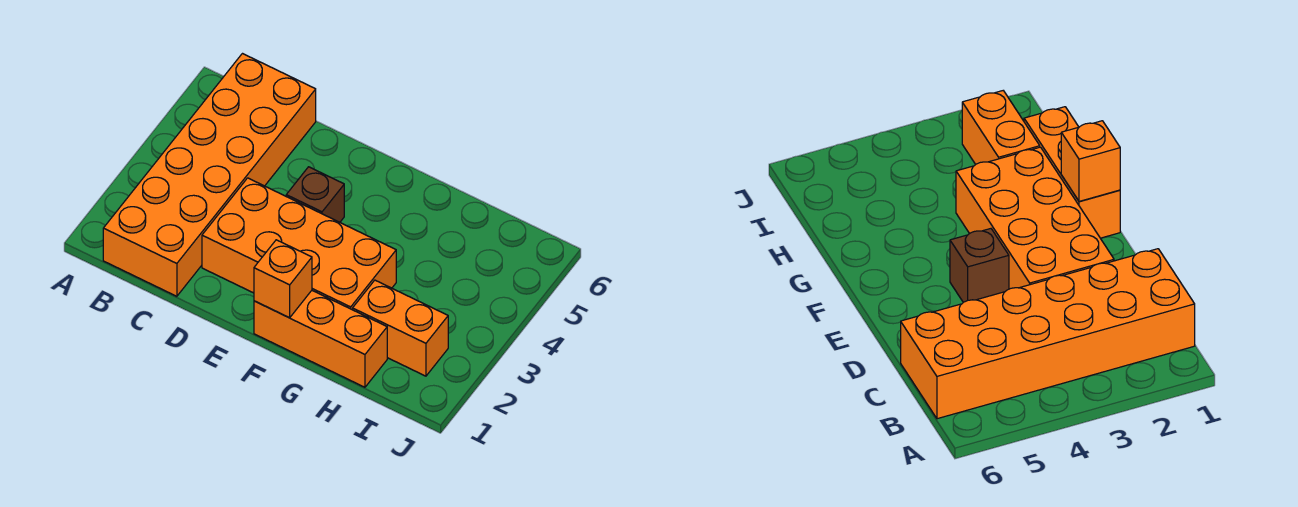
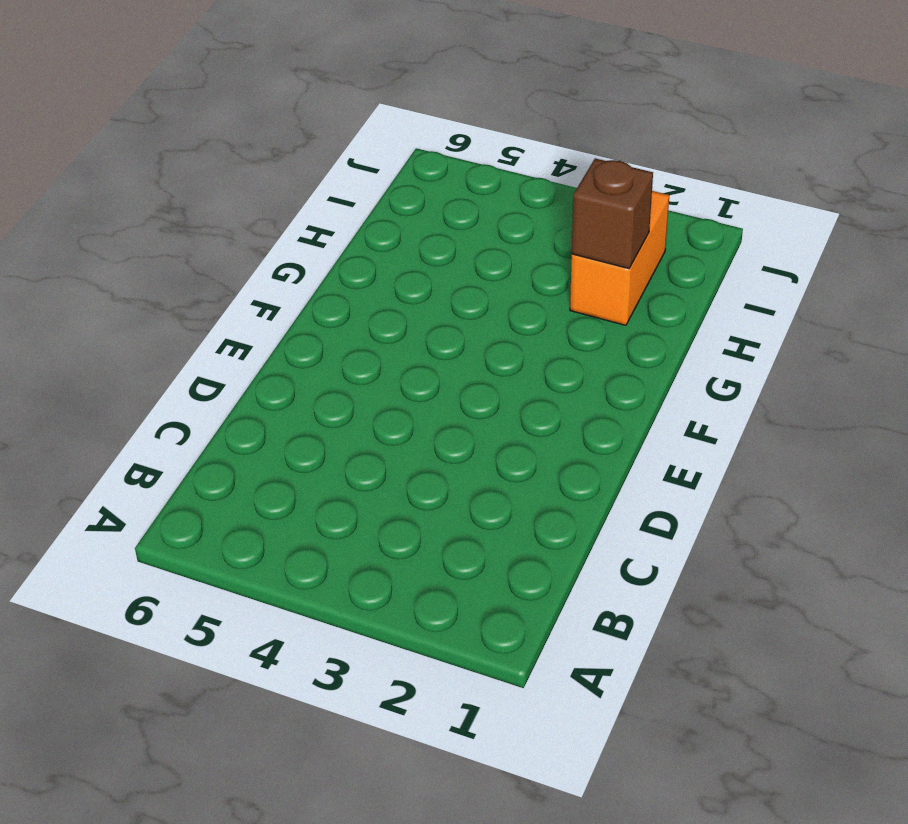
brown brick H2 level 2 -> brown brick E4 level 1
none -> orange brick B1:C6 level 1
none -> orange brick D2:G3 level 1

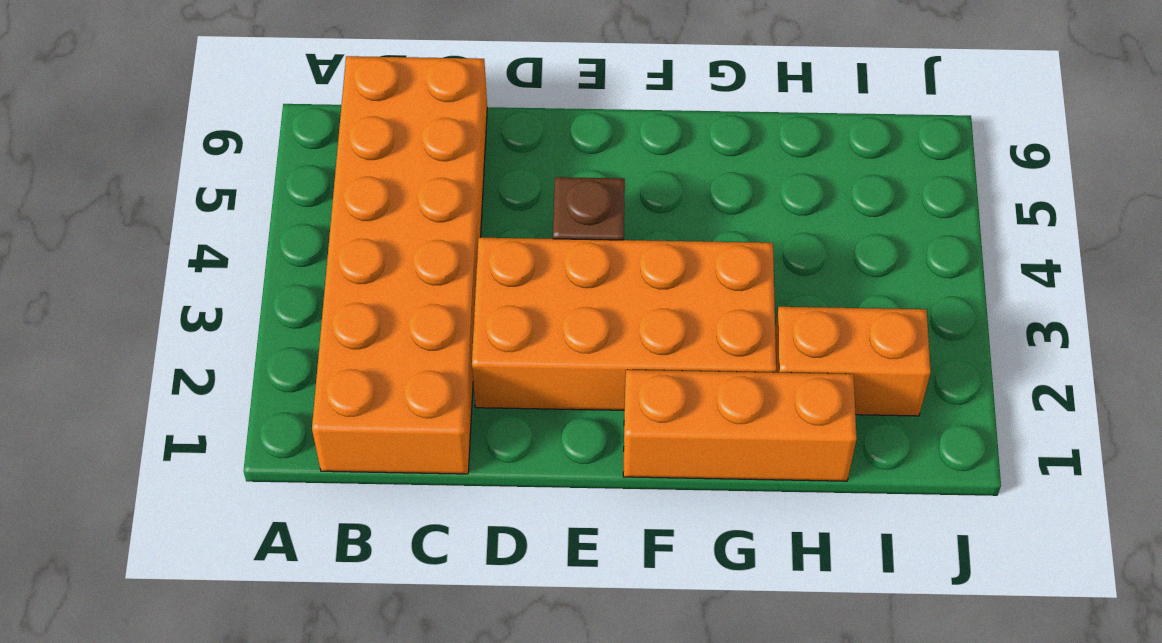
none -> orange brick F1 level 2

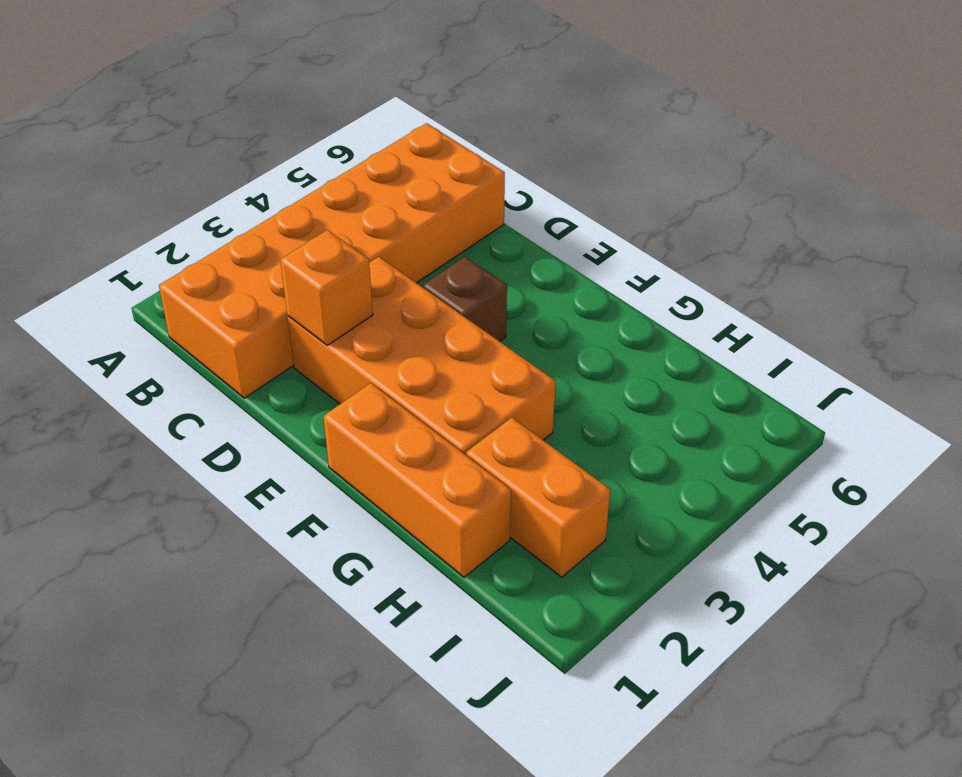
orange brick D2 level 2 -> orange brick F1 level 2

